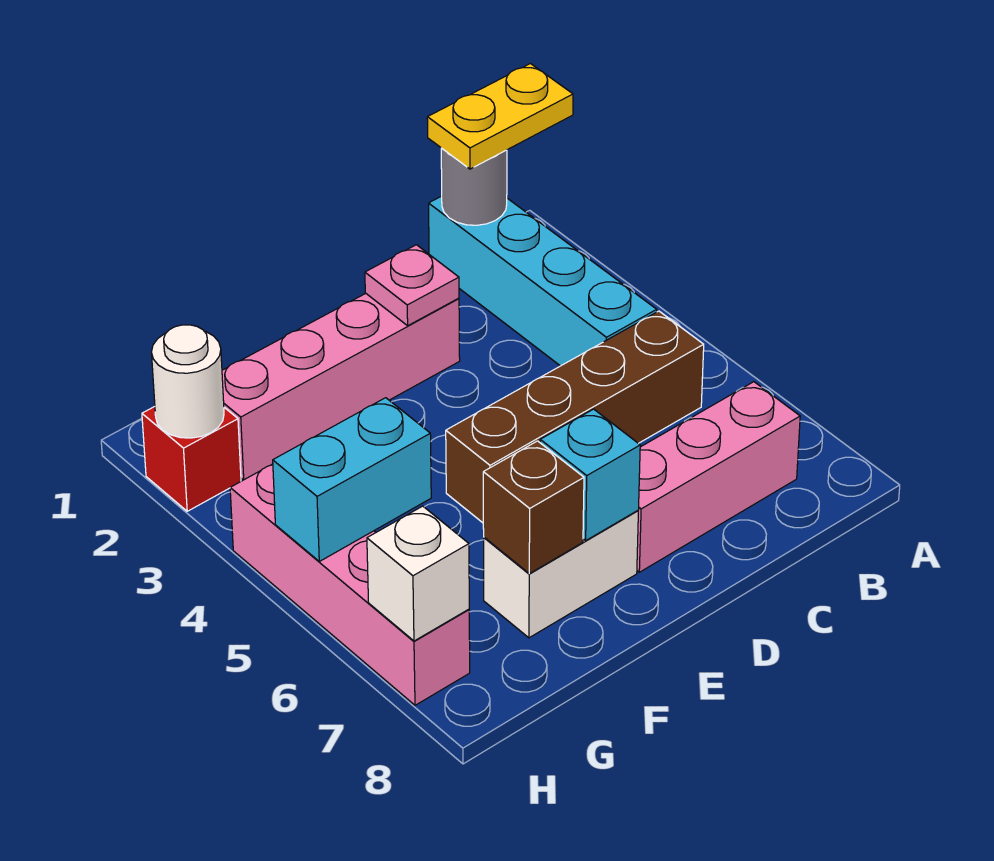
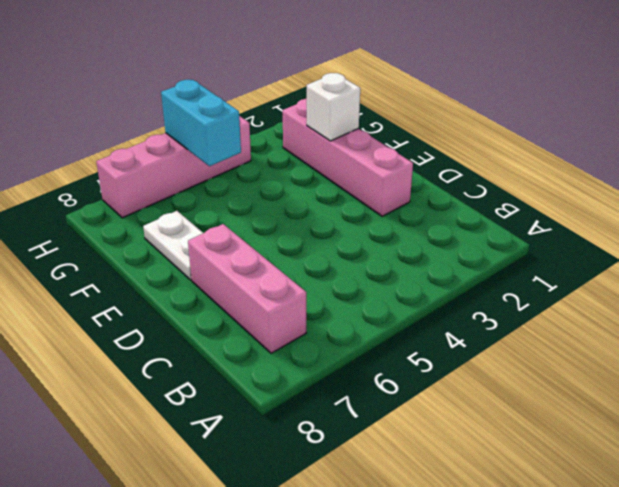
white plate E7:F7 level 1 -> white brick E7:F7 level 1
white brick F2 level 2 -> white brick H7 level 2
none -> cyan brick B1:B4 level 1
none -> brown brick B5:E5 level 1
none -> red brick H2 level 1

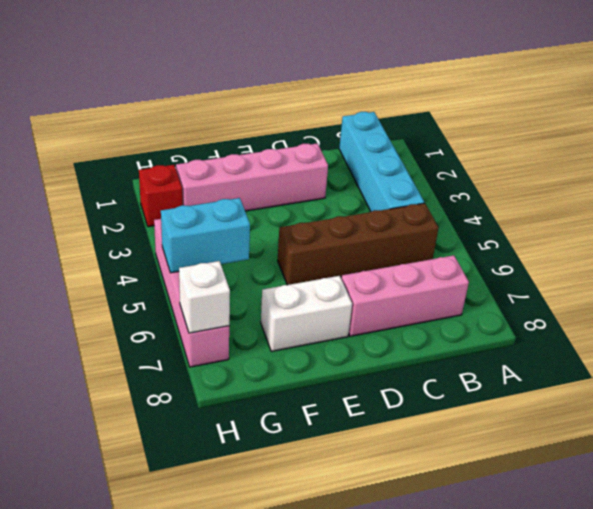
none -> grey round brick B1 level 2
none -> pink plate D2 level 2
none -> cyan brick E7 level 2

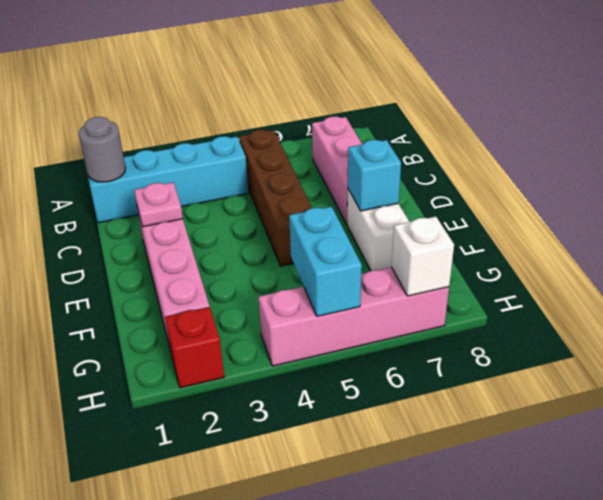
none -> brown brick F7 level 2
none -> white round brick H2 level 2
none -> yellow plate A1:B1 level 3

